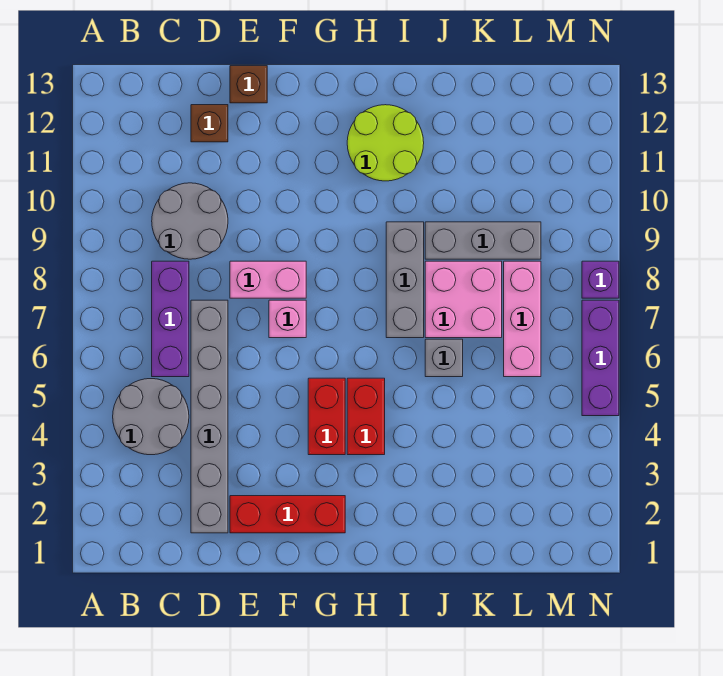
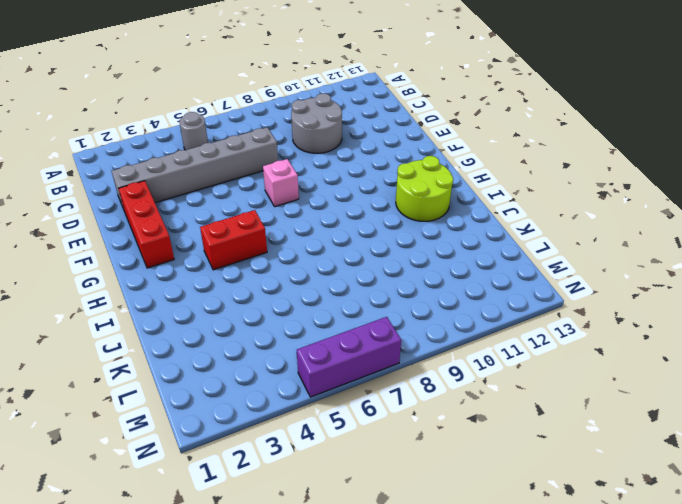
grey round brick B5 level 1 -> grey round brick B4:C5 level 1
none -> purple brick C6:C8 level 1
none -> brown brick D12 level 1
none -> pink brick E8:F8 level 1

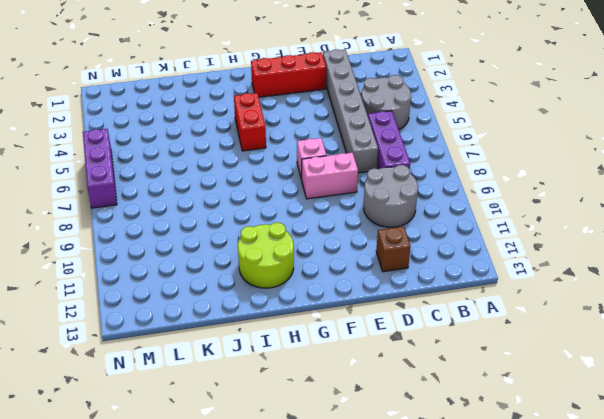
none -> brown brick E13 level 1
none -> red brick G4:G5 level 1
none -> grey brick I7:I9 level 1

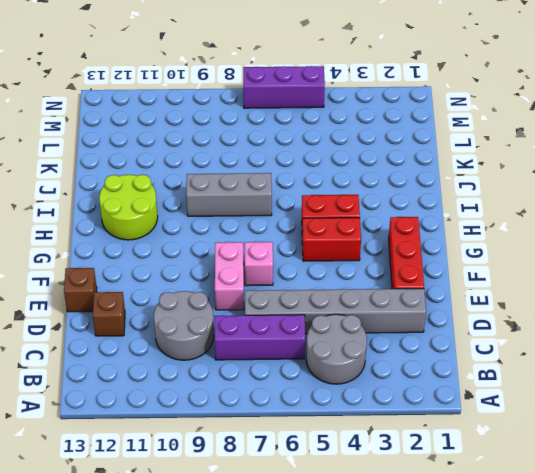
none -> grey brick J6 level 1
none -> pink brick J7:K8 level 1
none -> grey brick J9:L9 level 1

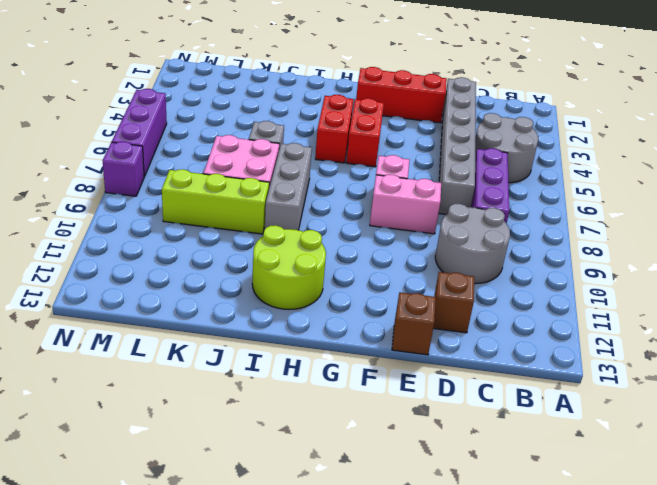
lime brick J9:L9 level 1 -> grey brick J9:L9 level 1
none -> pink brick L6:L8 level 1

